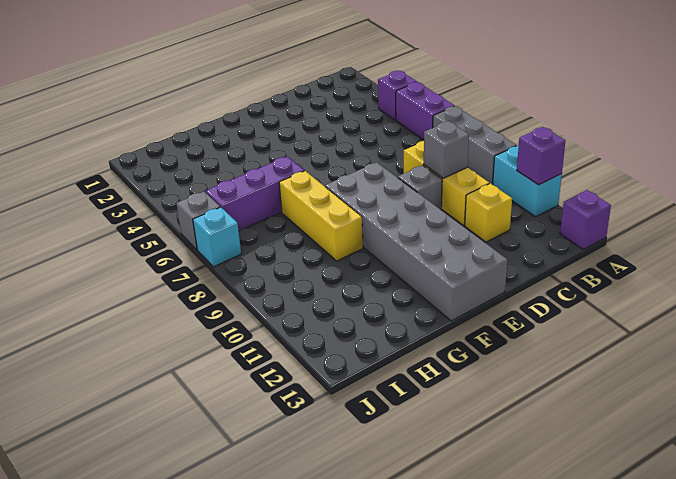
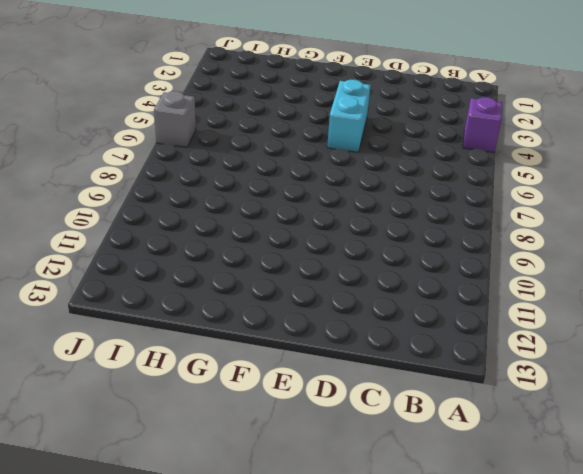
cyan brick E4:E5 level 1 -> cyan brick A10:A11 level 1
none -> purple brick A5:A6 level 1
none -> grey brick A7:A9 level 1
none -> purple brick A13 level 1

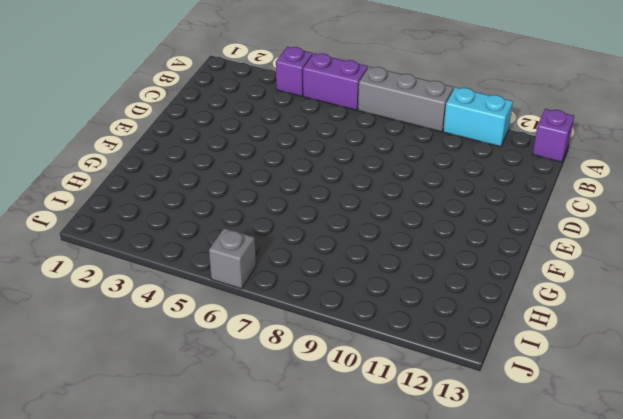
none -> yellow brick C8:C10 level 1
none -> yellow brick C11 level 1
none -> grey brick D9 level 1

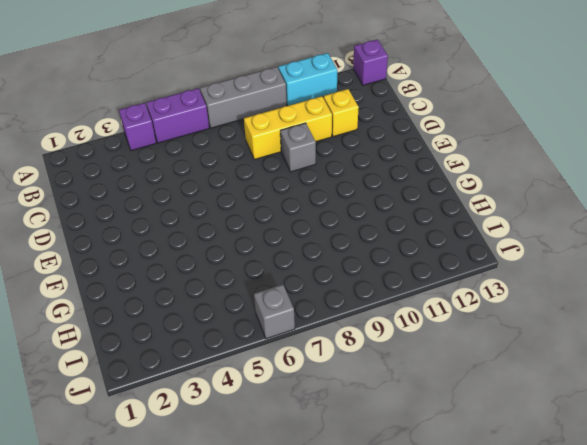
none -> grey brick E8:F13 level 1
none -> purple brick G6:I6 level 1
none -> yellow brick G7:G9 level 1

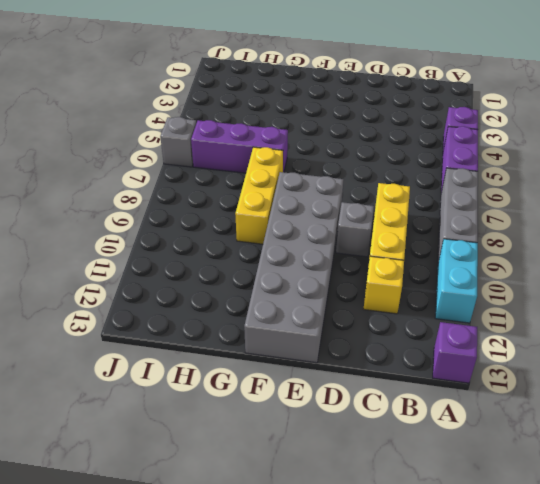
none -> cyan brick J7 level 1
none -> purple brick A11 level 2
none -> grey brick C9 level 2

